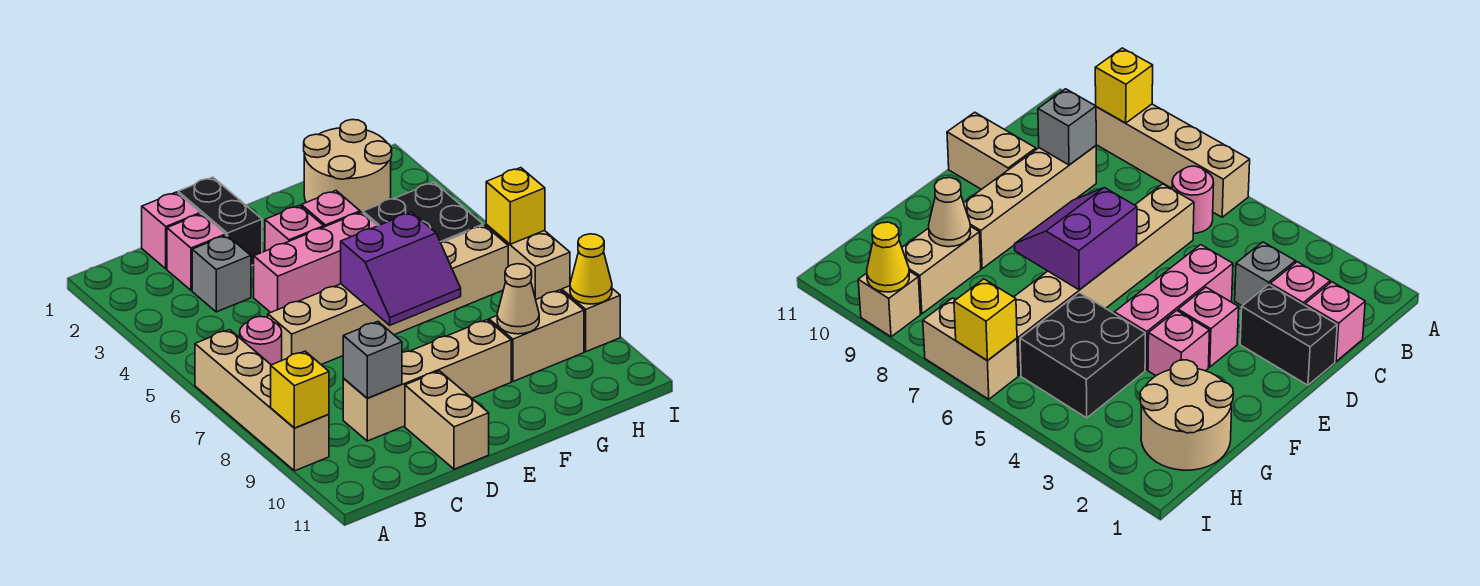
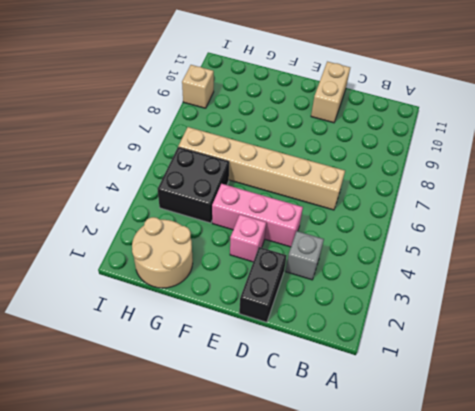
none -> tan brick A6:A9 level 1
none -> pink round brick B6 level 1
none -> pink brick C1 level 1

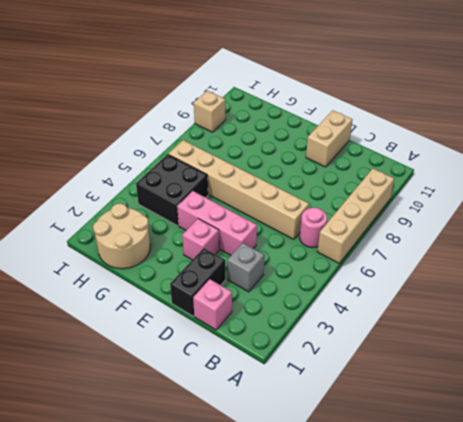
none -> pink brick C2 level 1
none -> tan brick C9:F9 level 1
none -> pink brick F3 level 1

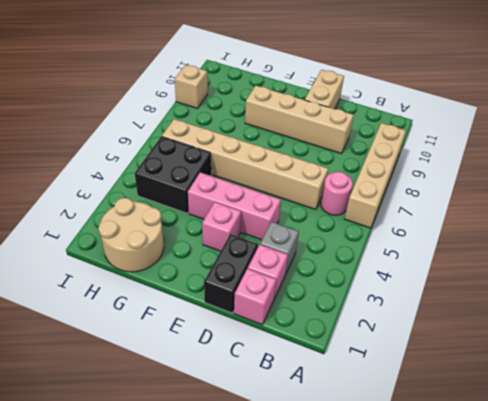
none -> pink brick F3 level 1
none -> tan brick G9:H9 level 1
none -> tan brick I6:I7 level 1

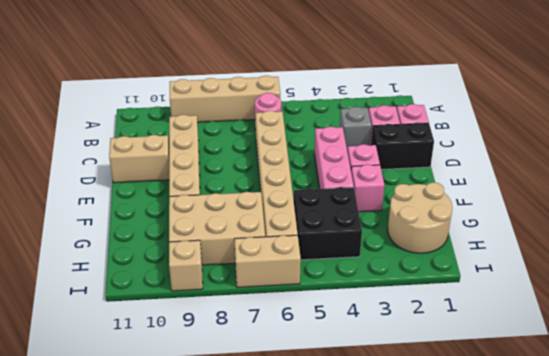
tan brick G7:H9 level 1 -> tan brick G9:H9 level 1
none -> yellow brick A9 level 2
none -> grey brick C9 level 2
none -> purple slope E6:F7 level 2 top 6

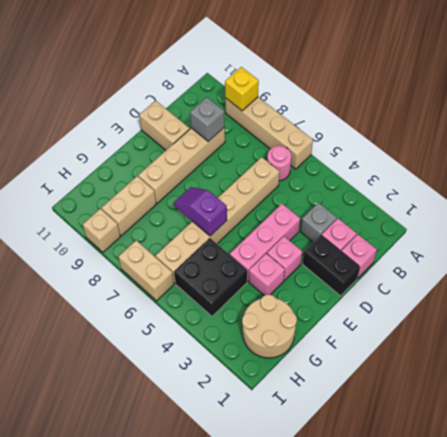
purple slope F6:F7 level 2 top 6 -> purple slope E6:F7 level 2 top 6
none -> tan cone G9 level 2
none -> yellow brick I6 level 2
none -> yellow cone I9 level 2

